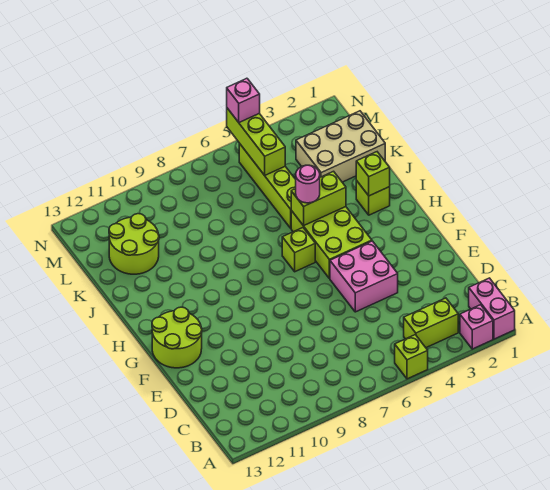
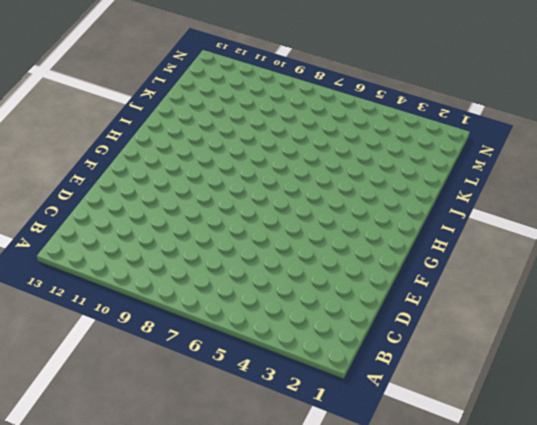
none -> pink brick A1:B1 level 1
none -> pink brick A2 level 1
none -> lime brick A5 level 1

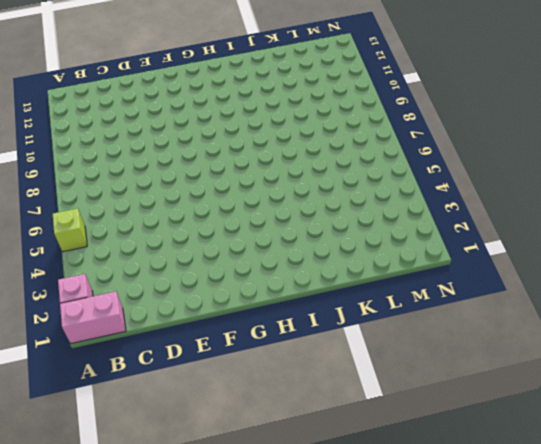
none -> lime brick B3:B4 level 1
none -> pink brick E4:F5 level 1
none -> lime round brick F12:G13 level 1

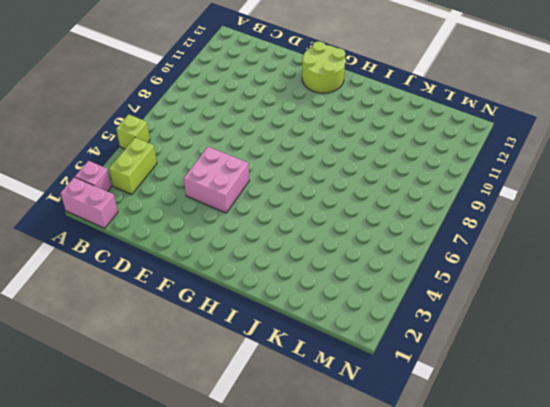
none -> lime brick G4:I5 level 1
none -> lime brick H6 level 1
none -> lime brick I2 level 1

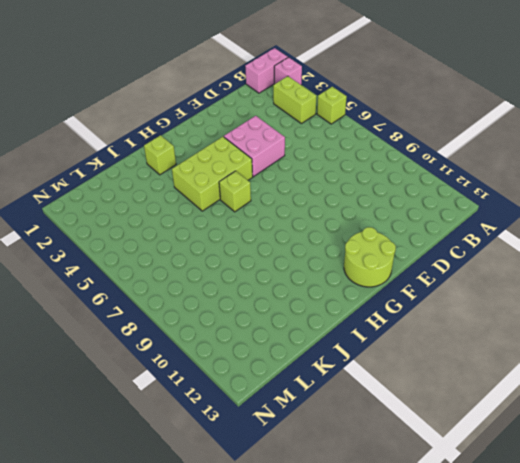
none -> lime brick J5:M5 level 1
none -> tan brick K1:L3 level 1
none -> lime round brick K11:L12 level 1

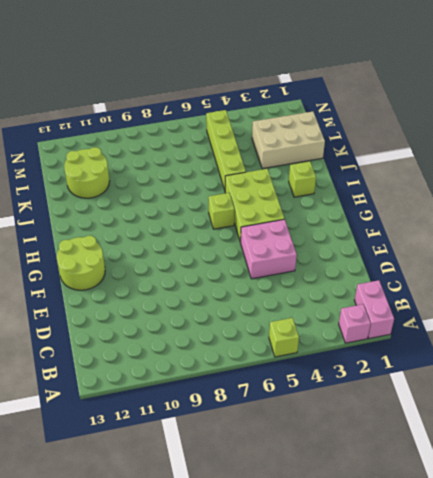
none -> lime brick B3:B4 level 1
none -> lime brick I2 level 2
none -> lime brick I4:I5 level 2

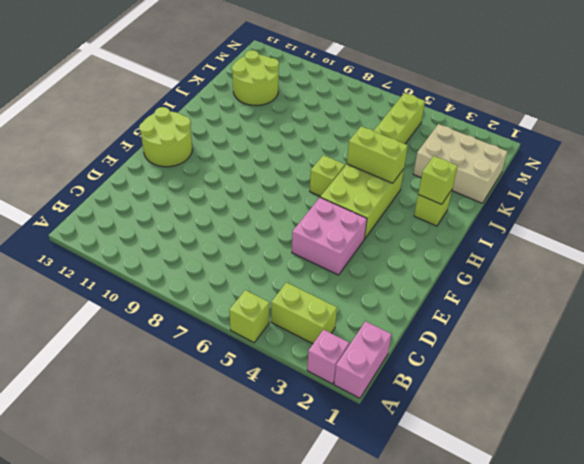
none -> lime brick L5:N5 level 2
none -> pink round brick I5 level 3
none -> pink brick N5 level 3

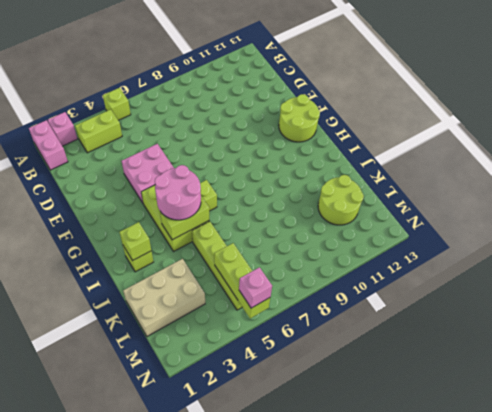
pink round brick H4:I5 level 3 -> pink round brick I5 level 3

